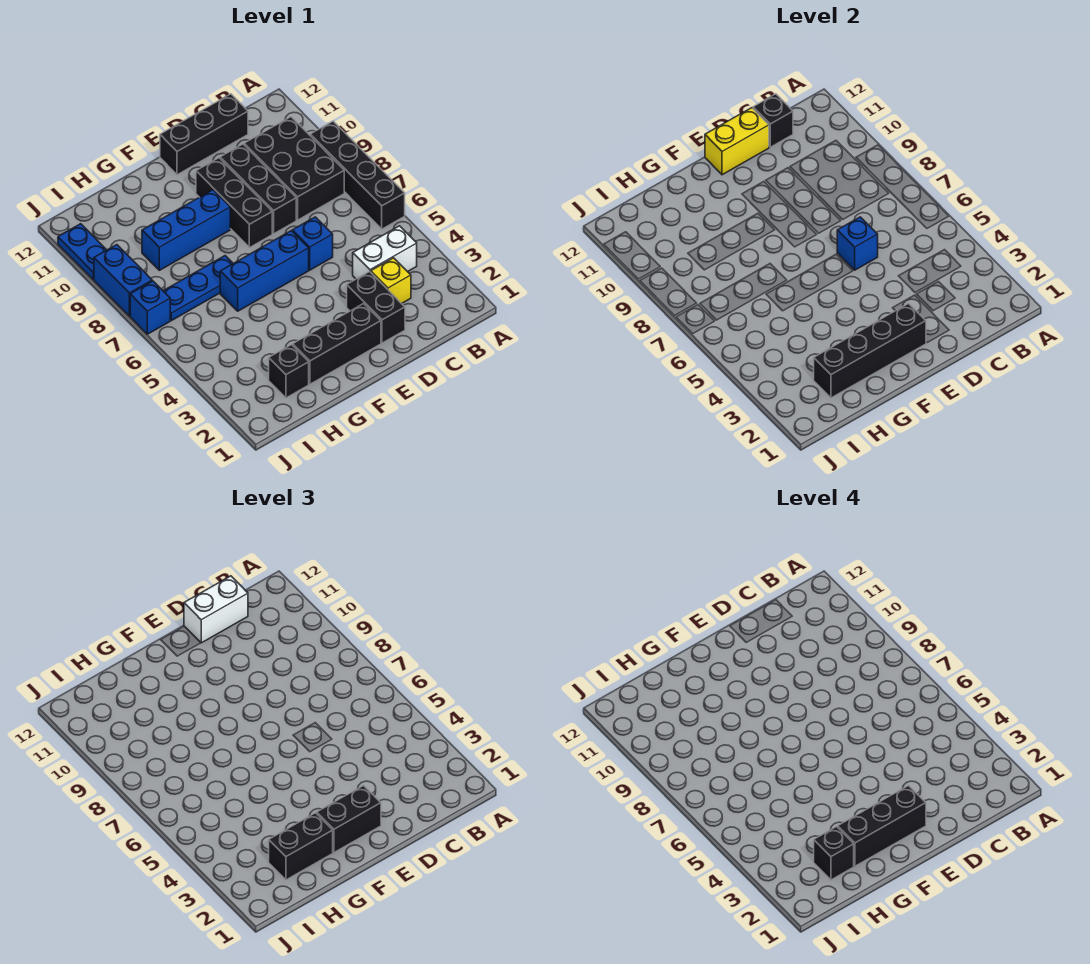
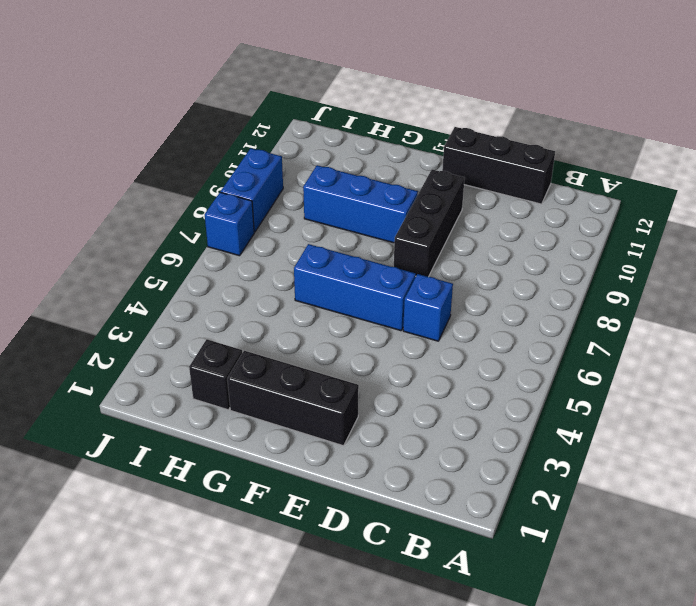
none -> black brick A6:A9 level 1
none -> white brick B4:C4 level 1
none -> black brick B8:C10 level 1

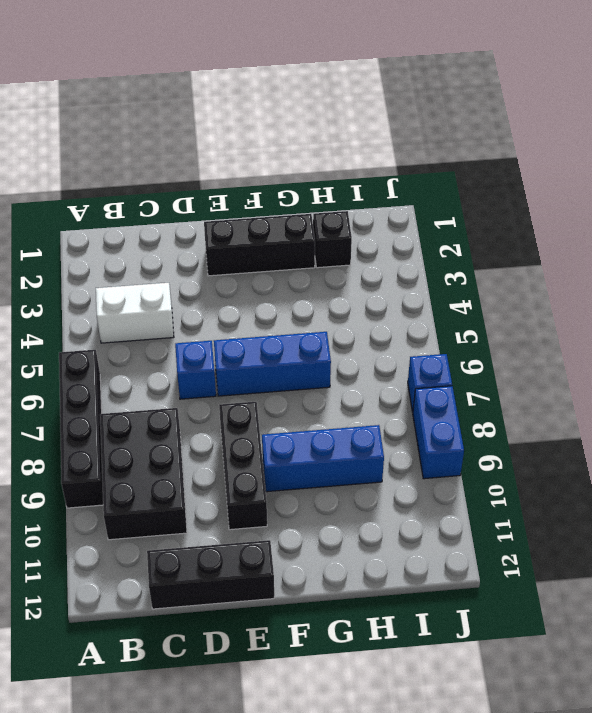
none -> yellow brick C3 level 1
none -> black brick D2:D3 level 1
none -> black brick D8:D10 level 1

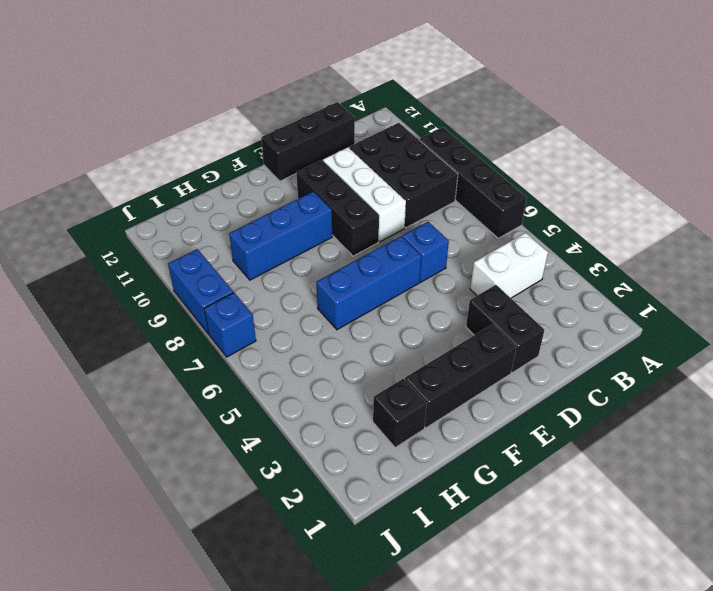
white brick D8:D10 level 1 -> black brick D8:D10 level 1
none -> yellow brick C3 level 1
none -> blue plate G7:I7 level 1
none -> blue plate J10:J11 level 1

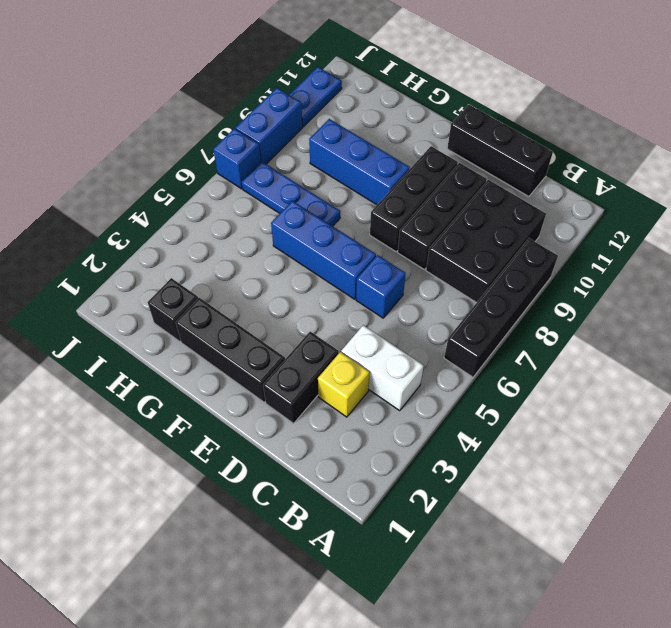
none -> black brick C12 level 2
none -> blue brick D6 level 2
none -> yellow brick D12:E12 level 2

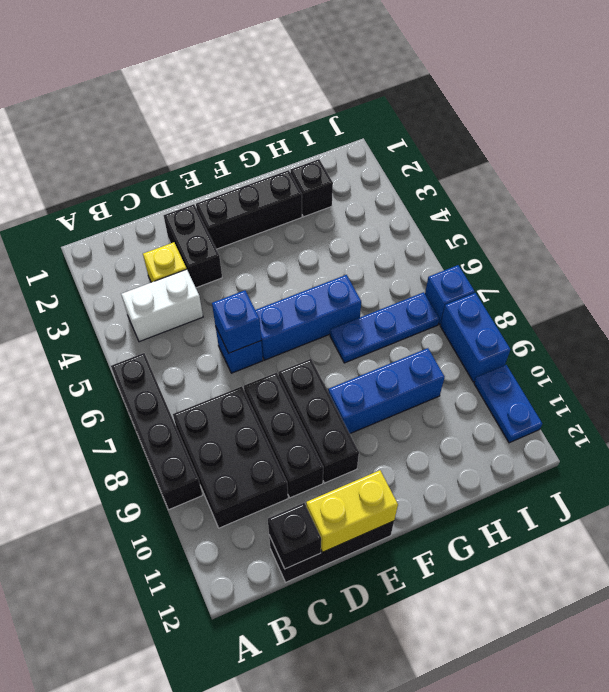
none -> black brick E2:H2 level 2
none -> white brick C12:D12 level 3
none -> black brick E2:F2 level 3

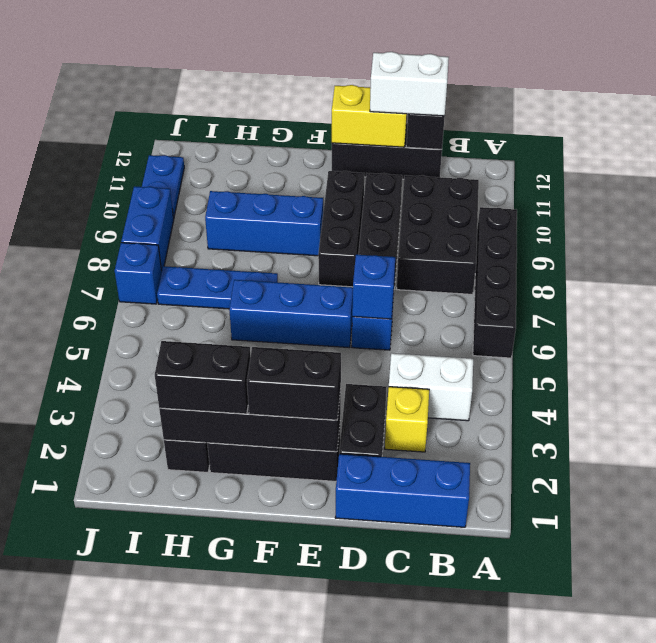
blue brick B1:D1 level 1 -> none
none -> black brick E2:G2 level 4
none -> black brick H2 level 4

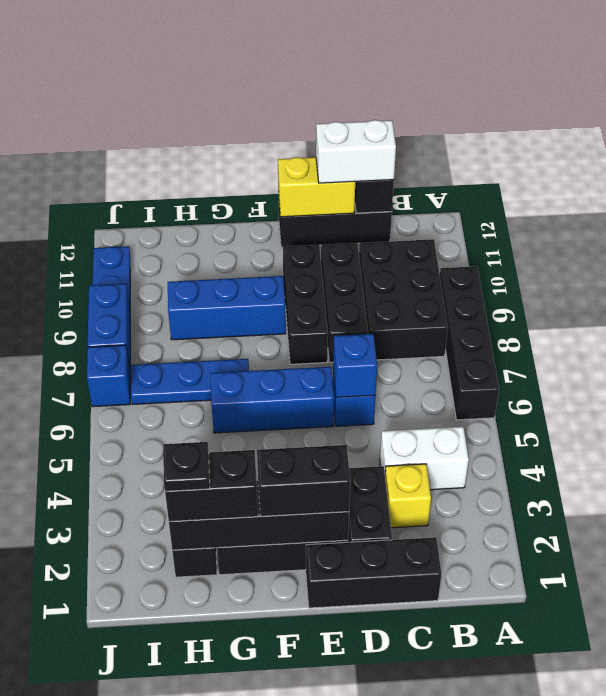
black brick C1:E1 level 1 -> black brick E2:G2 level 4
black plate H2 level 4 -> black brick H2 level 4

